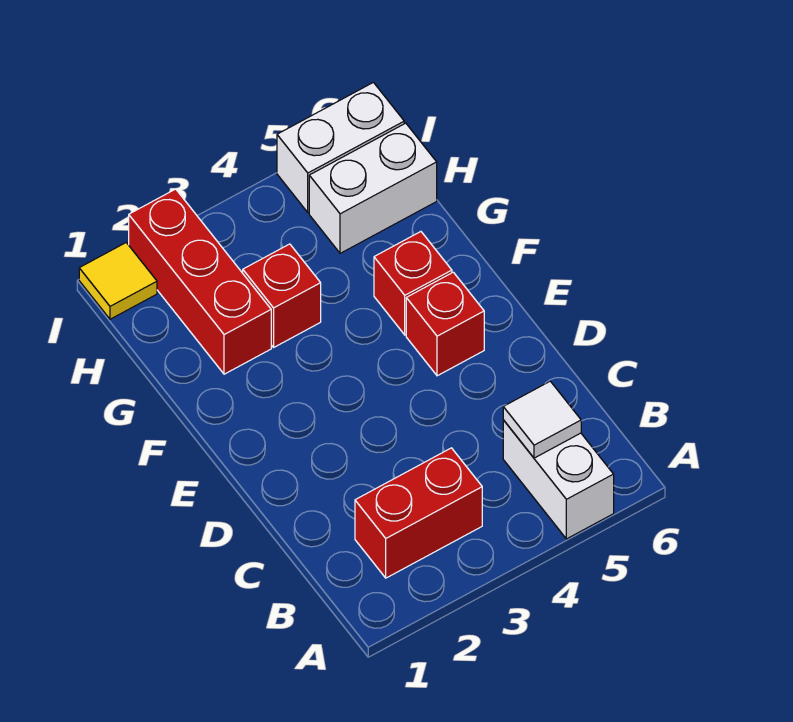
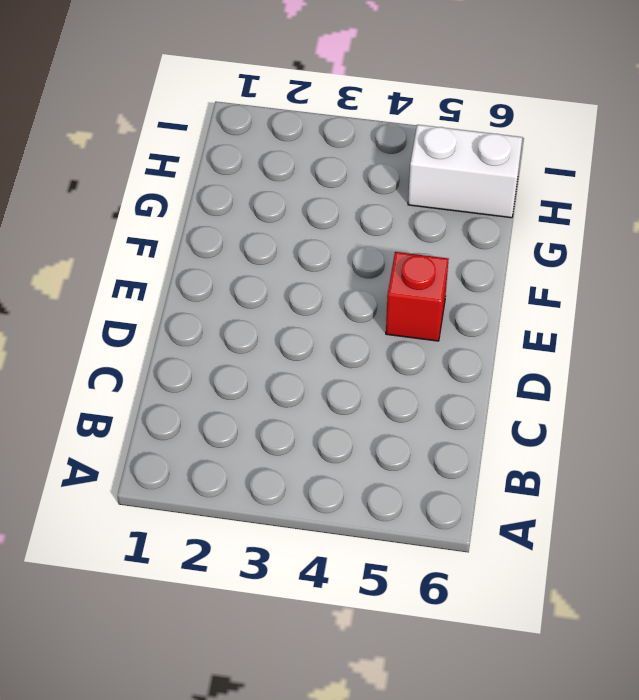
none -> white brick A5:B5 level 1
none -> red brick B2:B3 level 1

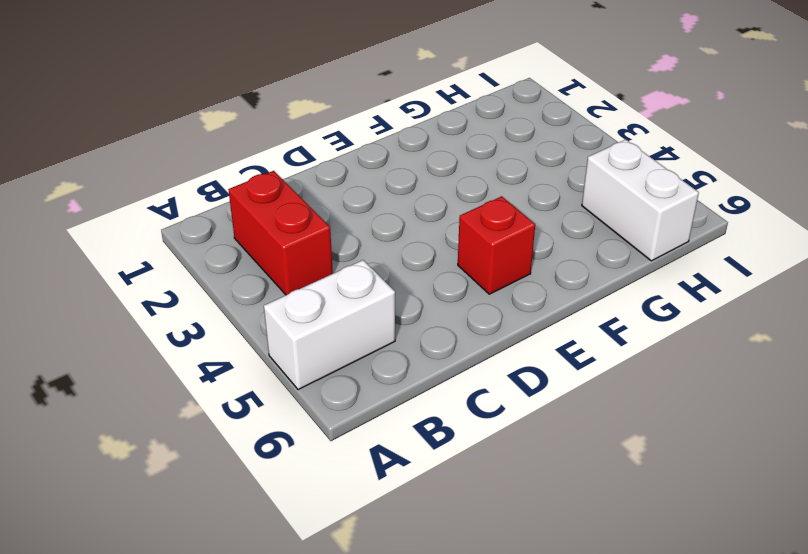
none -> red brick F5 level 1
none -> red brick G2:I2 level 1

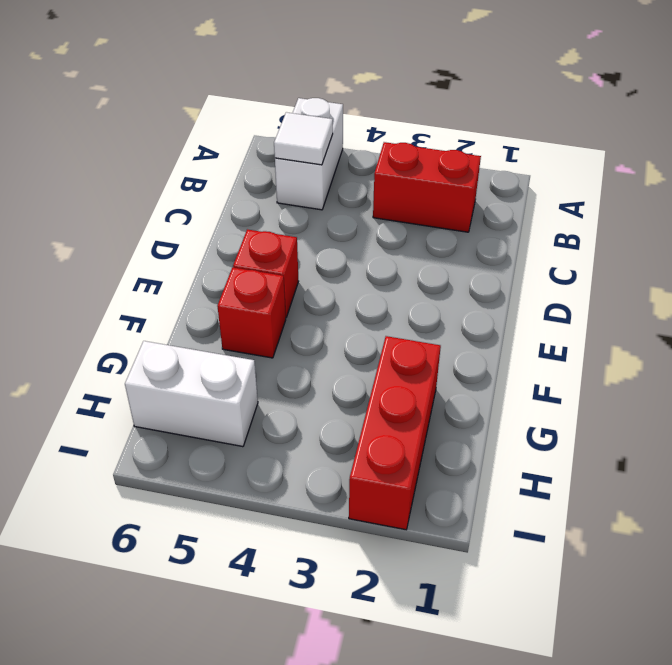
none -> red brick G3 level 1
none -> yellow tile I1 level 1

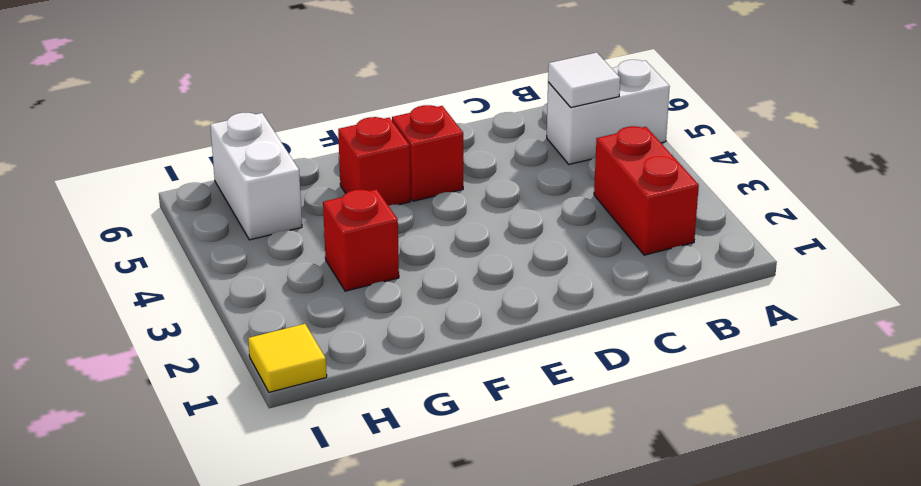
none -> red brick G2:I2 level 1
none -> white brick I5:I6 level 1

